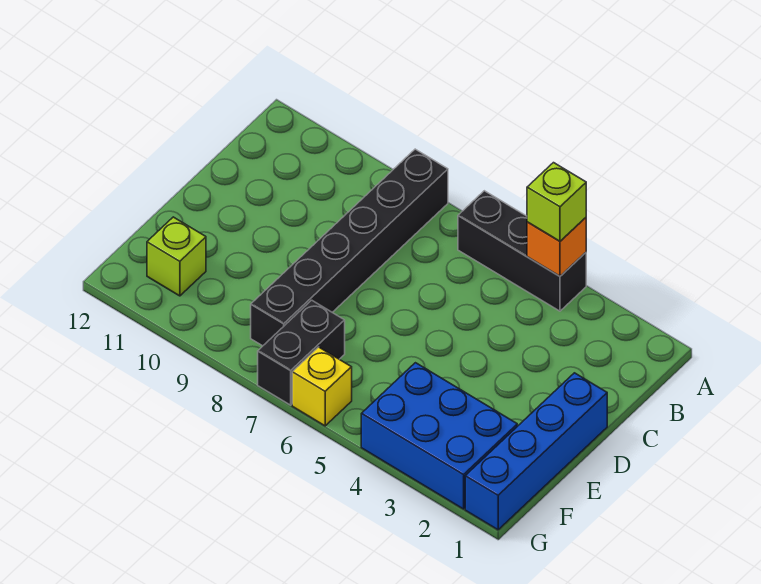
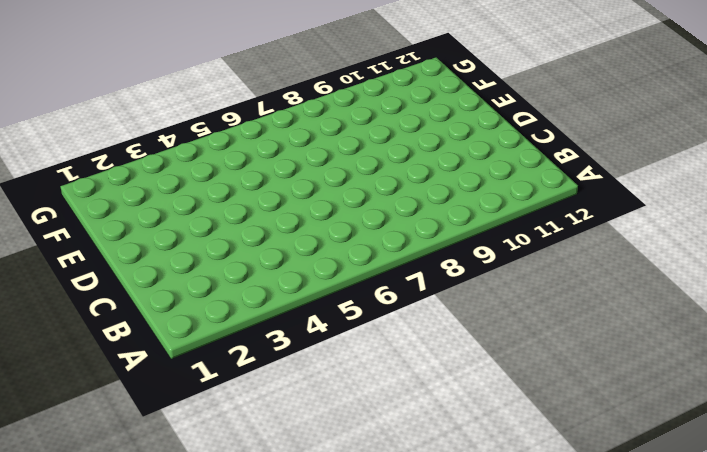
none -> black brick A4:A6 level 1
none -> black brick A8:F8 level 1

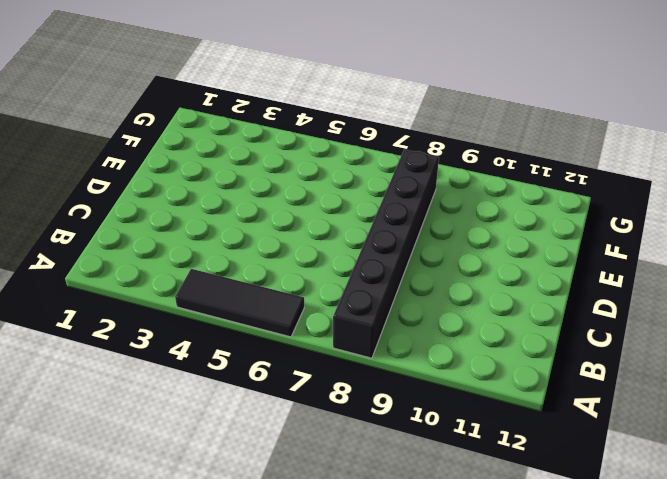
black tile A4:A6 level 1 -> black brick A4:A6 level 1
none -> blue brick D1:G1 level 1
none -> blue brick F2:G4 level 1

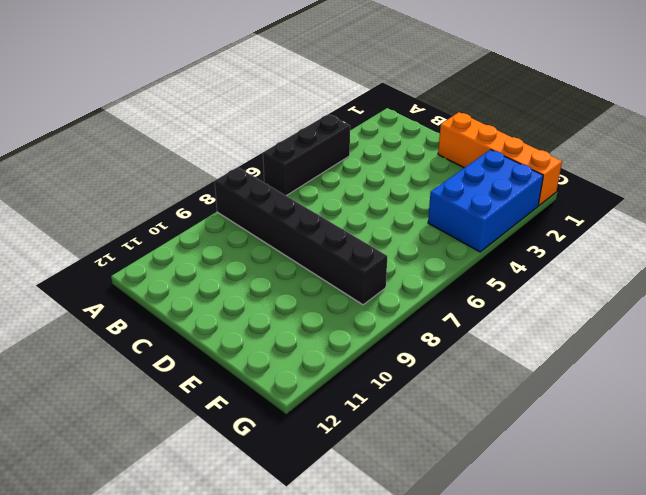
orange brick D1:G1 level 1 -> blue brick D1:G1 level 1
none -> black brick F7:G7 level 1
none -> lime brick F11 level 1

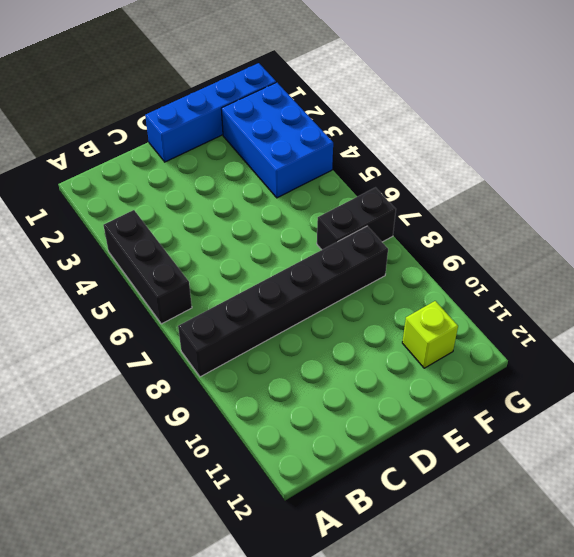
none -> yellow brick G6 level 1
none -> orange brick A4 level 2

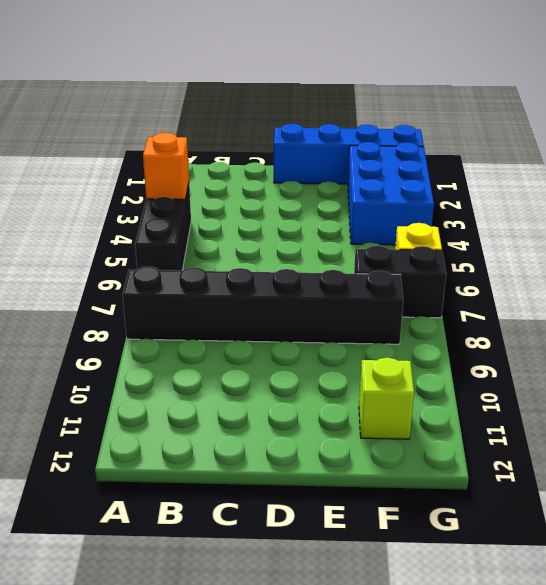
none -> lime brick A4 level 3

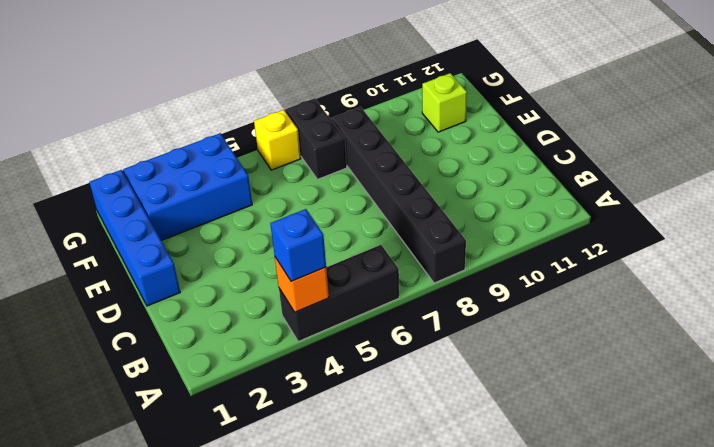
blue brick A4 level 3 -> lime brick A4 level 3

